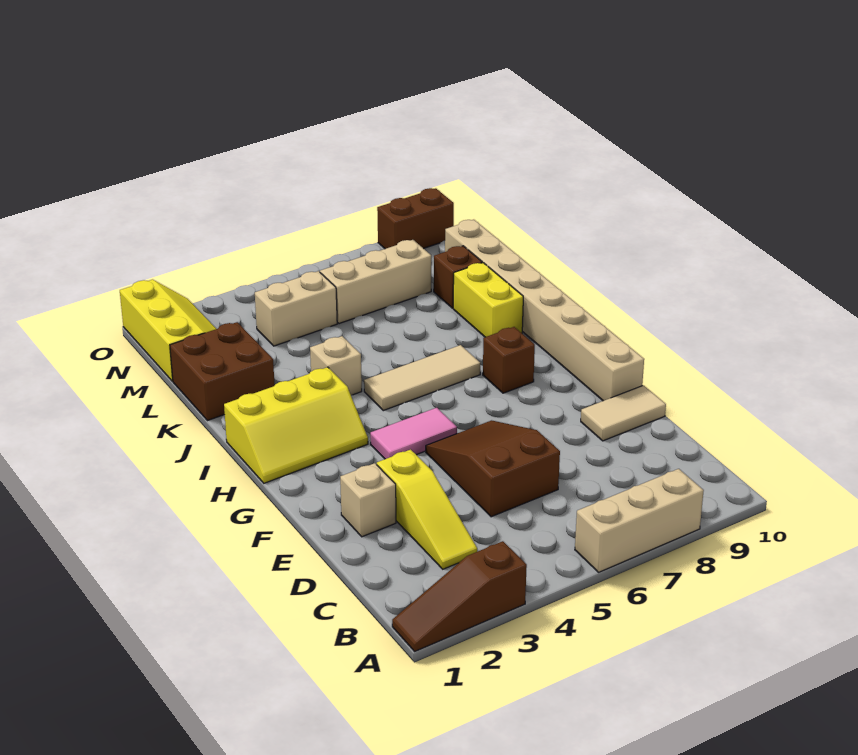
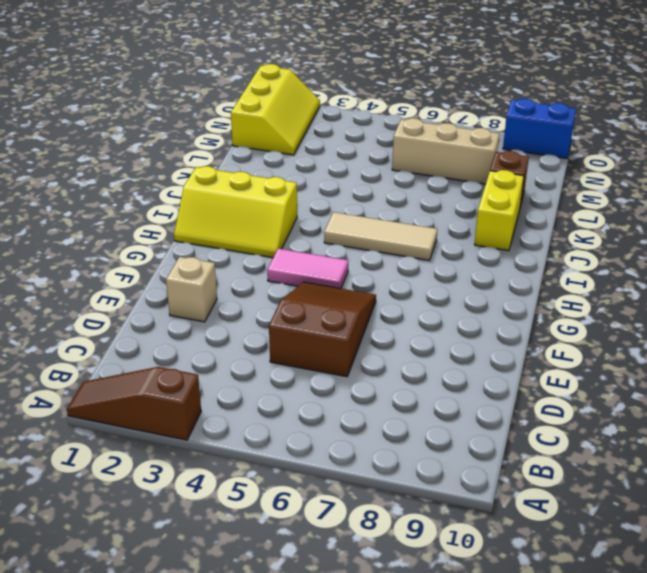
blue brick O9:O10 level 1 -> brown brick O9:O10 level 1
none -> tan brick A6:A8 level 1
none -> yellow slope C3:E3 level 1 top E
none -> tan tile E9:E10 level 1

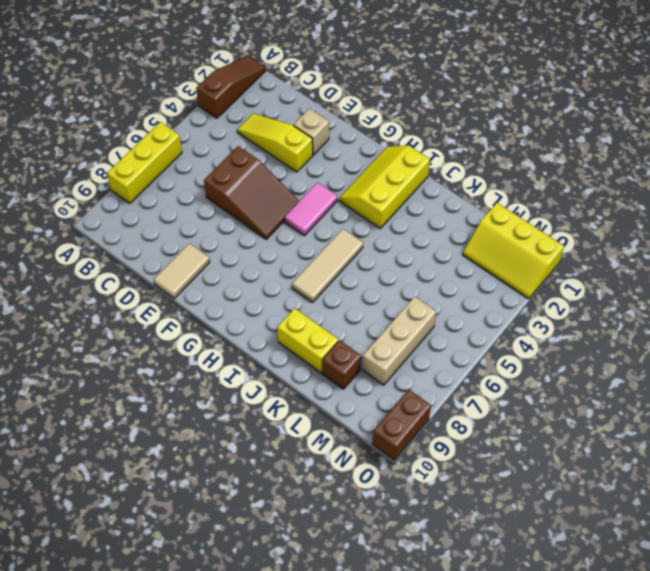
yellow brick A6:A8 level 1 -> tan brick A6:A8 level 1
none -> tan brick F10:M10 level 1
none -> brown brick H8 level 1
none -> tan brick J4 level 1

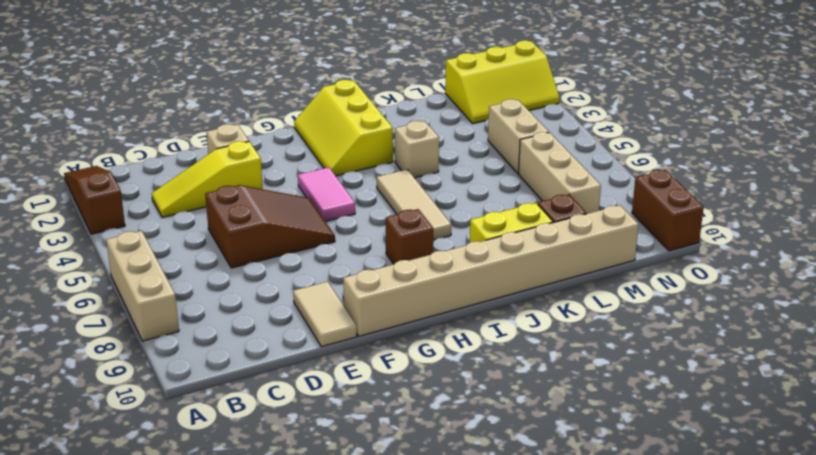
none -> brown brick K1:L2 level 1

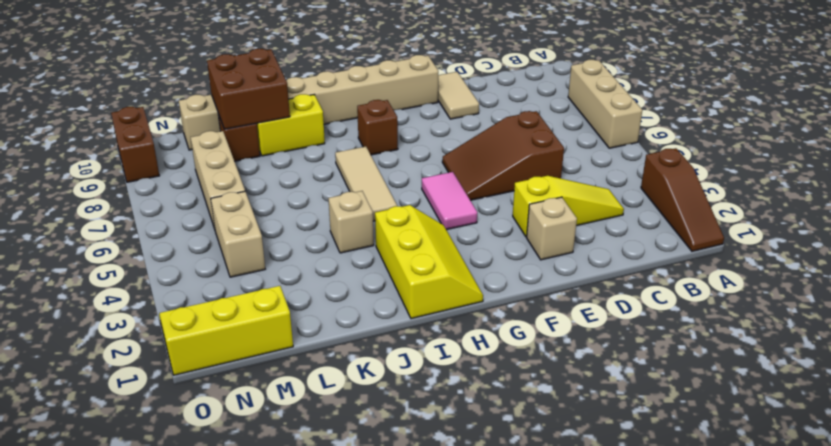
brown brick K9:L10 level 2 -> brown brick K1:L2 level 1

